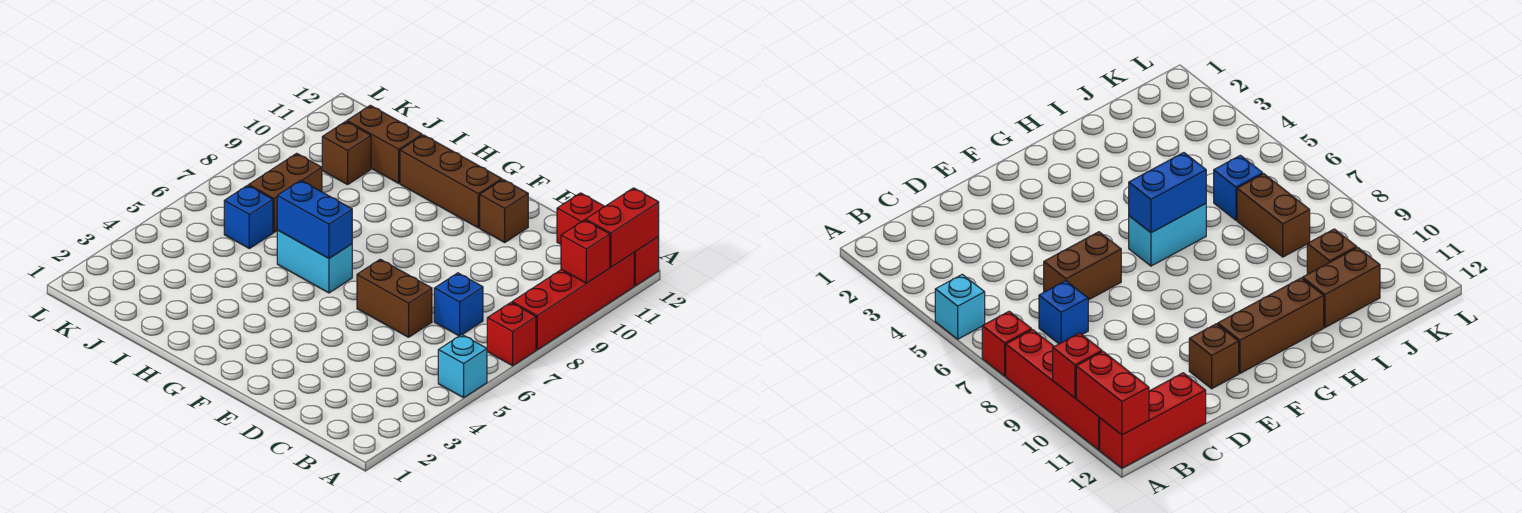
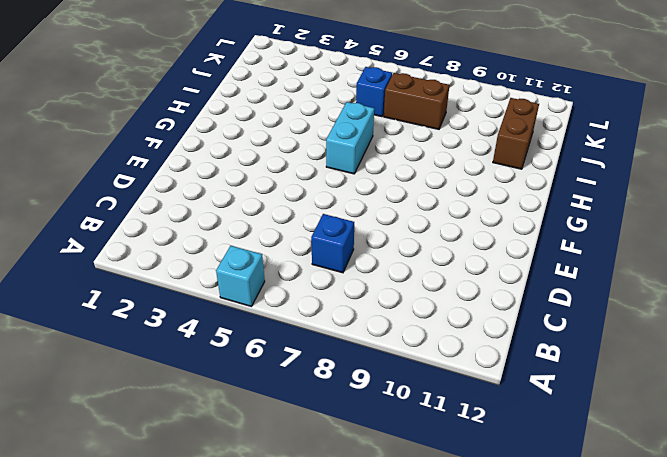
none -> red brick A7 level 1
none -> red brick A8:A11 level 1
none -> red brick A12:C12 level 1

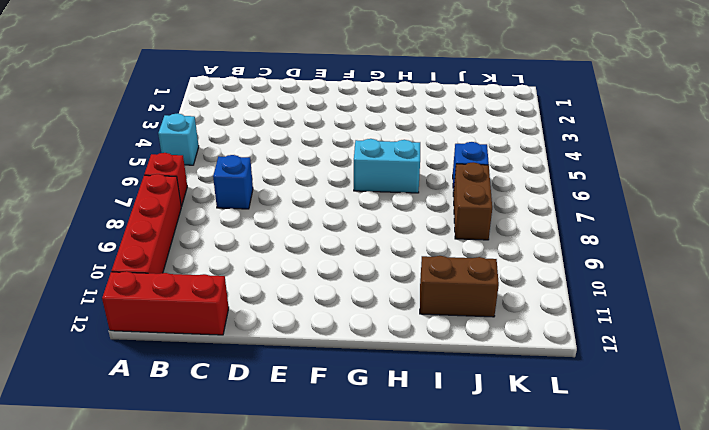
none -> brown brick D6:E6 level 1
none -> brown brick E11 level 1
none -> brown brick F11:H11 level 1

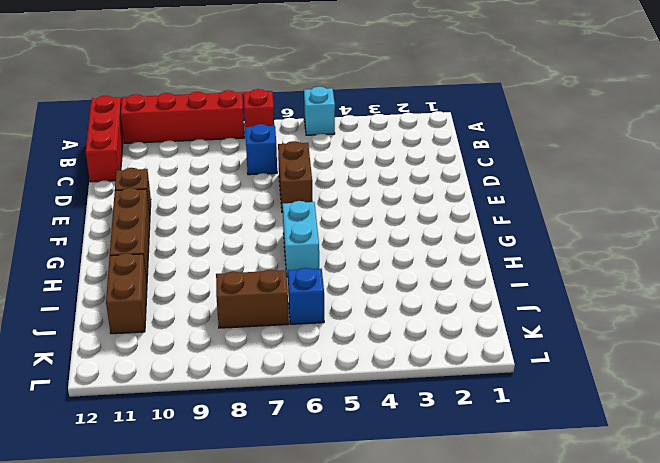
none -> brown brick J10 level 1
none -> red brick A10 level 2
none -> red brick A11:A12 level 2

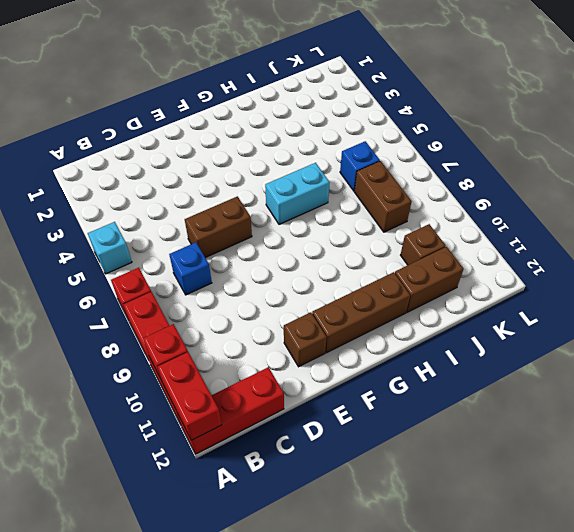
none -> blue brick G6:H6 level 2

